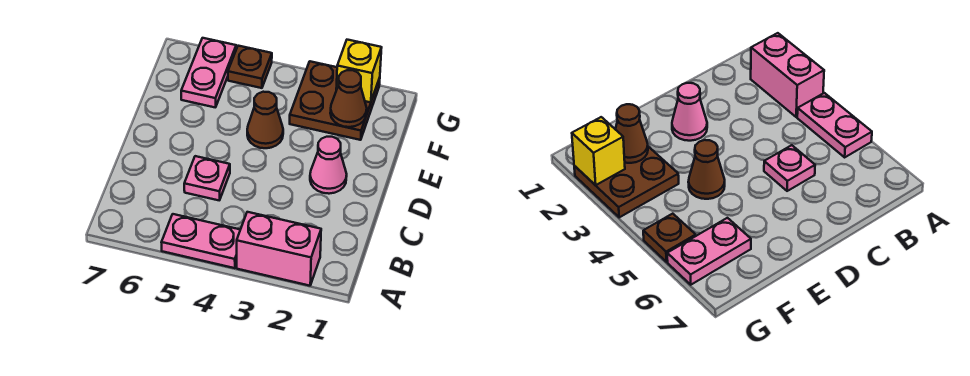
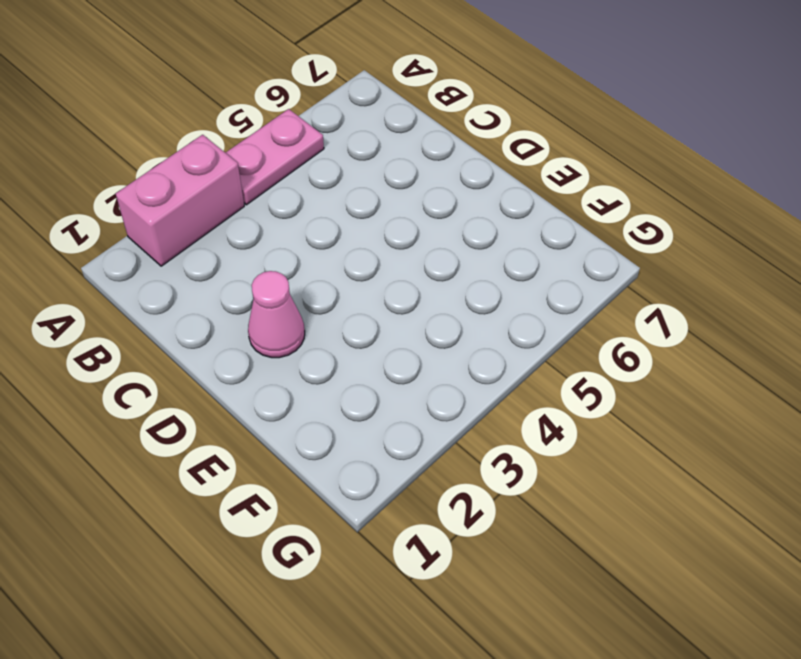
none -> pink plate C5 level 1
none -> brown cone E4 level 1

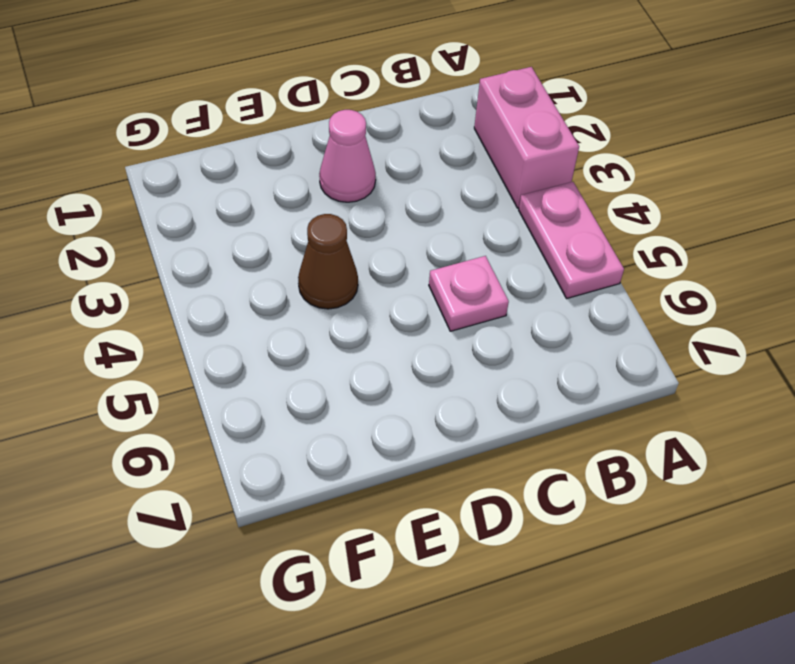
none -> brown plate F2:G3 level 1
none -> pink plate F6:G6 level 1

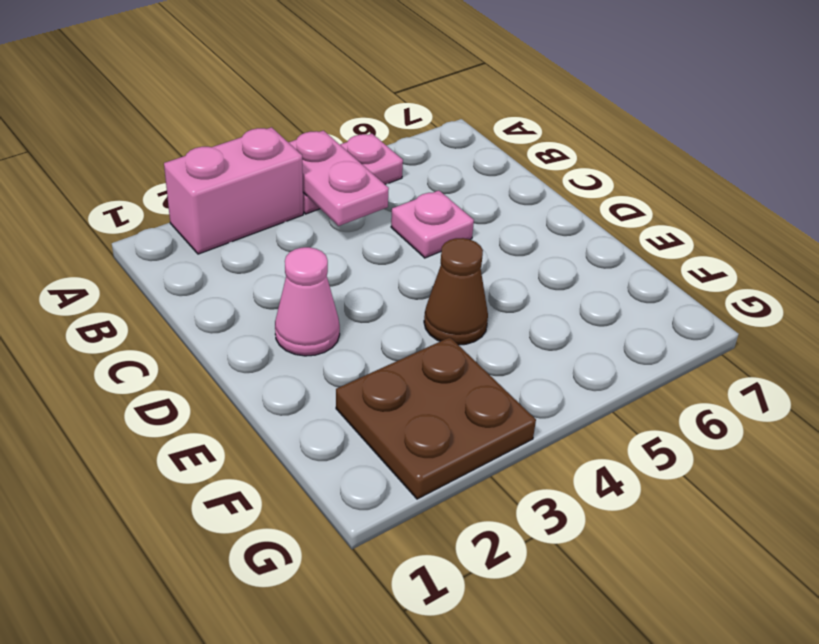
pink plate A4:B4 level 2 -> pink plate F6:G6 level 1
none -> brown plate G5 level 1
none -> brown cone F2 level 2

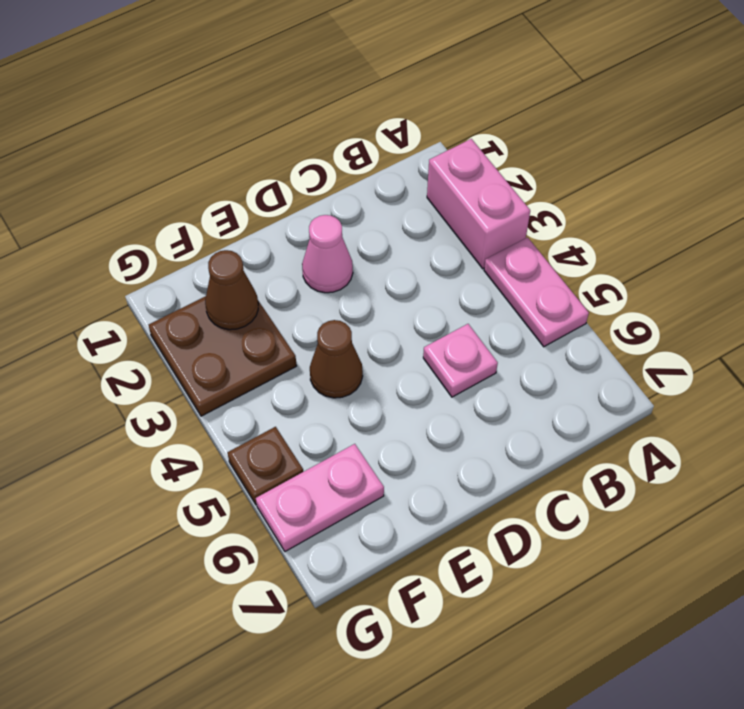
none -> yellow brick G2 level 2

